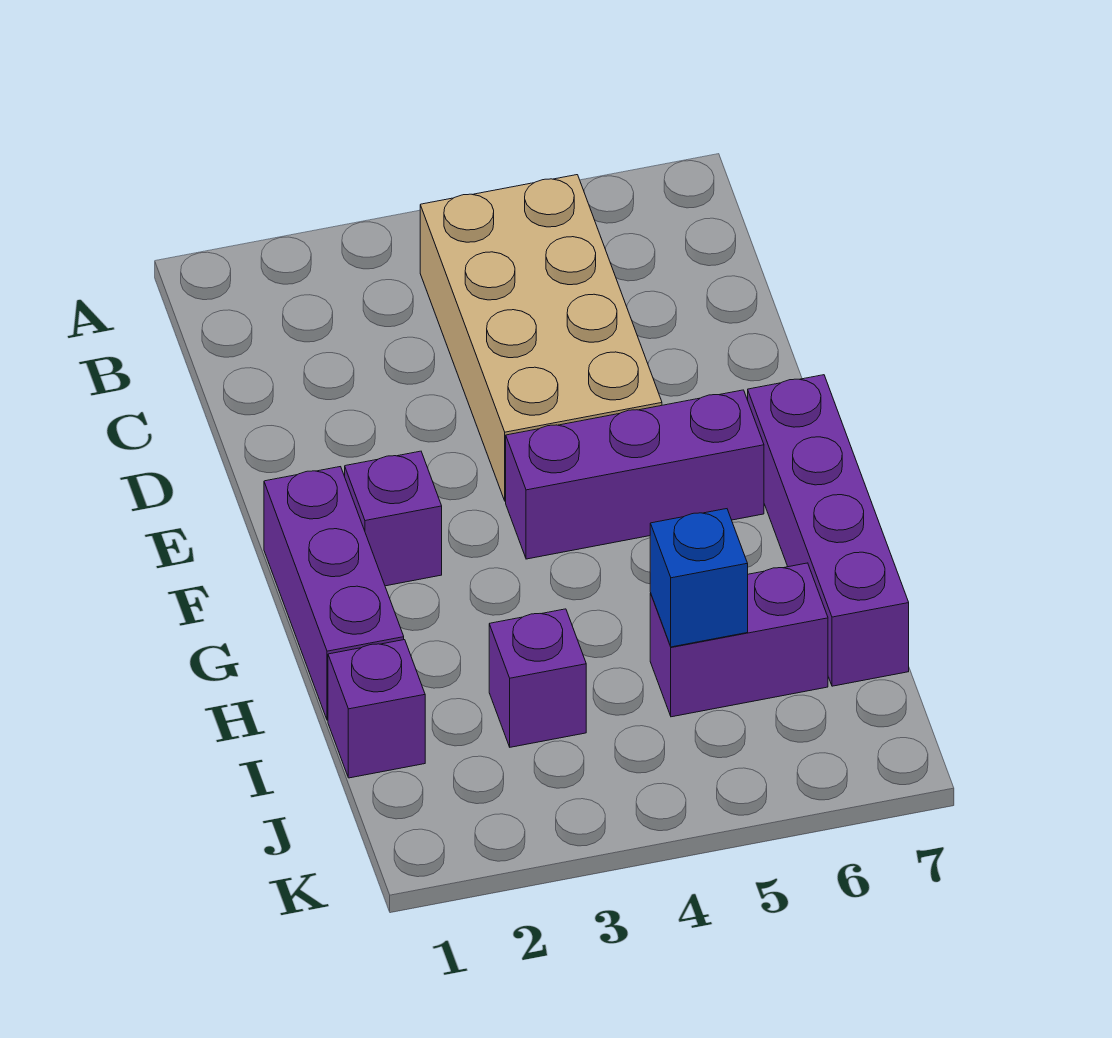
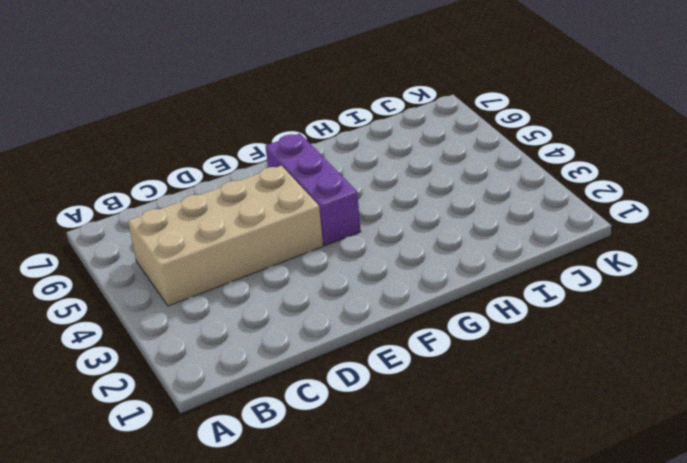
none -> purple brick F1:H1 level 1
none -> purple brick F2 level 1

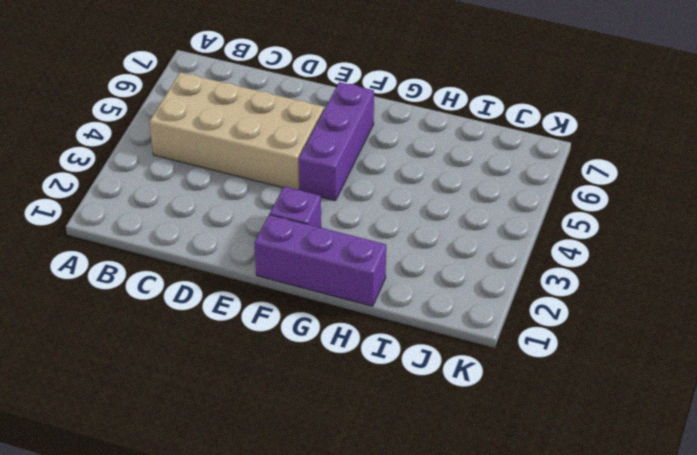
none -> purple brick F7:I7 level 1
none -> purple brick I1 level 1

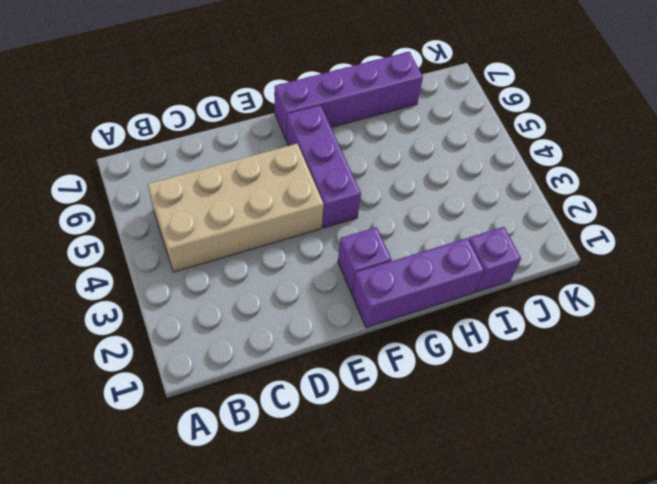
none -> purple brick I3 level 1
none -> purple brick I5:I6 level 1

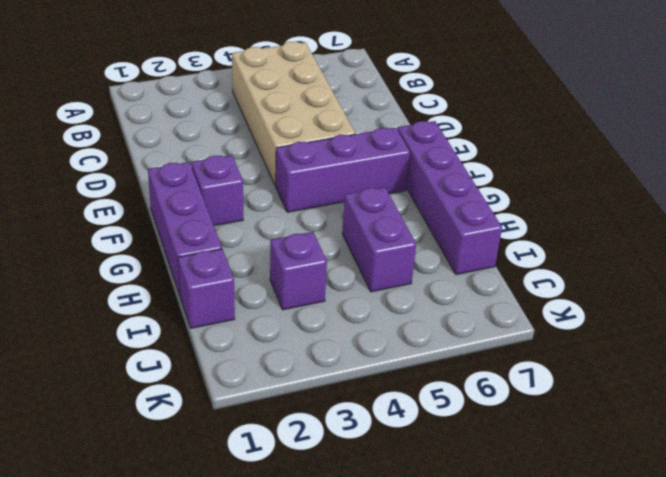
purple brick H5:I5 level 1 -> purple brick I5:I6 level 1
none -> blue brick I5 level 2

